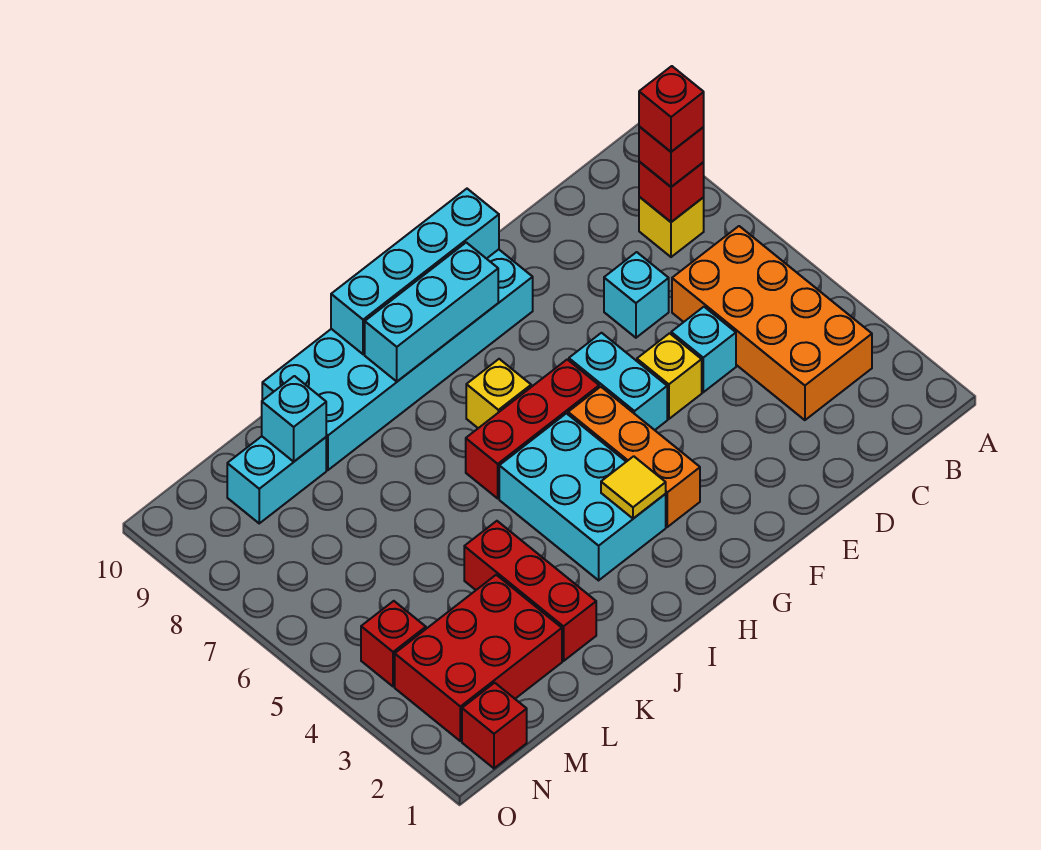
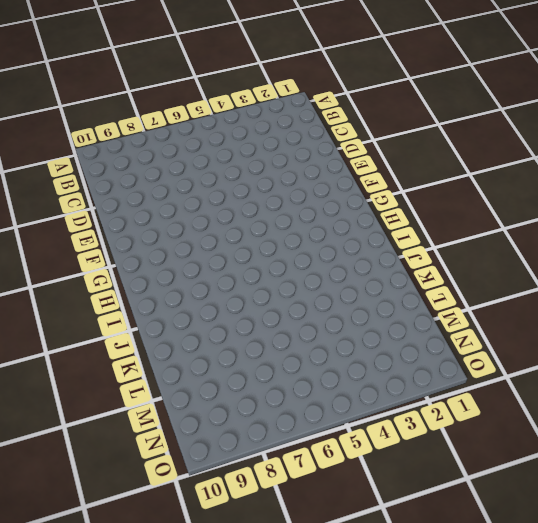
none -> orange brick B3:C6 level 1
none -> yellow brick B8 level 1
none -> cyan brick D5 level 1

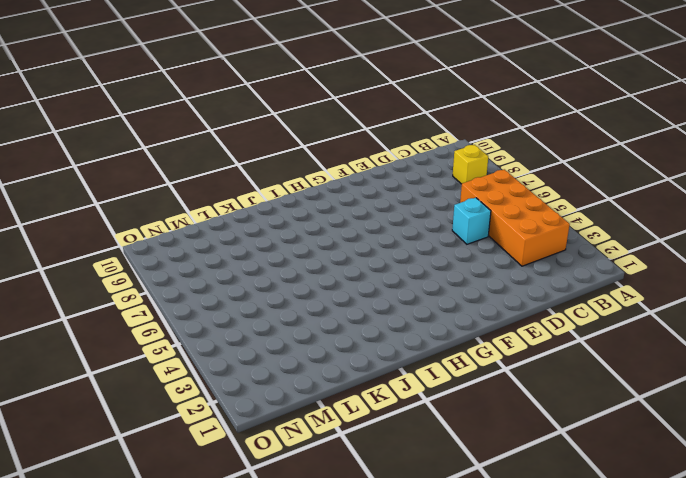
none -> cyan brick D7 level 1
none -> yellow brick E5 level 1
none -> cyan brick F5:F6 level 1

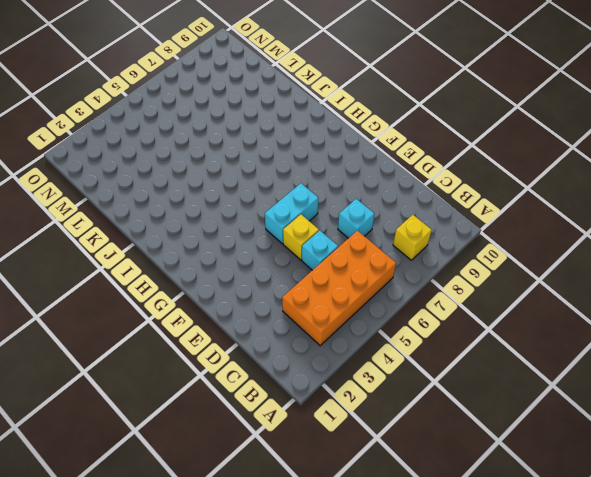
none -> cyan brick F9:K10 level 1
none -> orange brick G3:G5 level 1
none -> red brick G6:I6 level 1

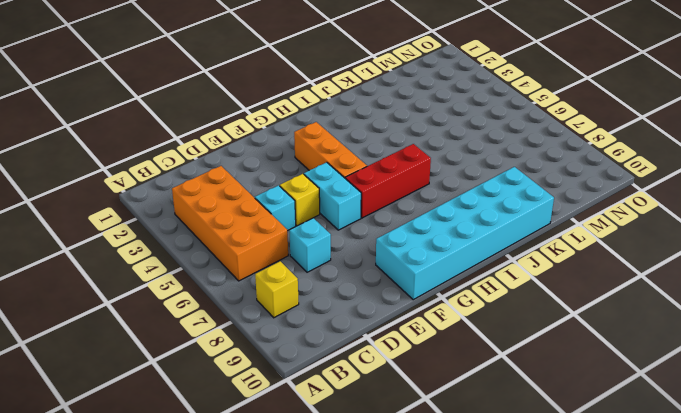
none -> cyan brick H3:I5 level 1
none -> yellow brick H7 level 1
none -> red brick K2:K4 level 1

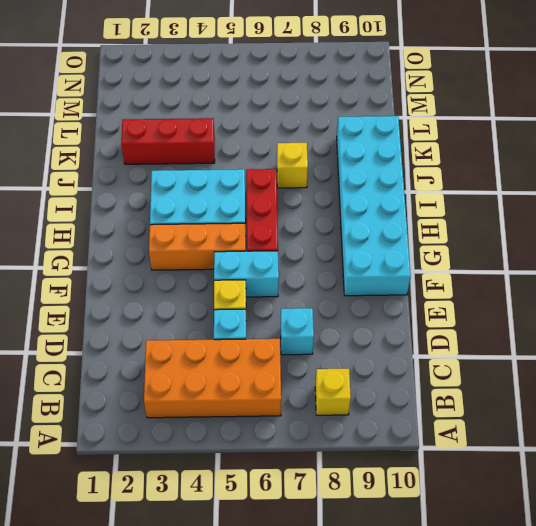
yellow brick J7 level 1 -> yellow brick H7 level 1
none -> red brick L2:N3 level 1
none -> cyan brick L9:M9 level 1
none -> red brick N1 level 1

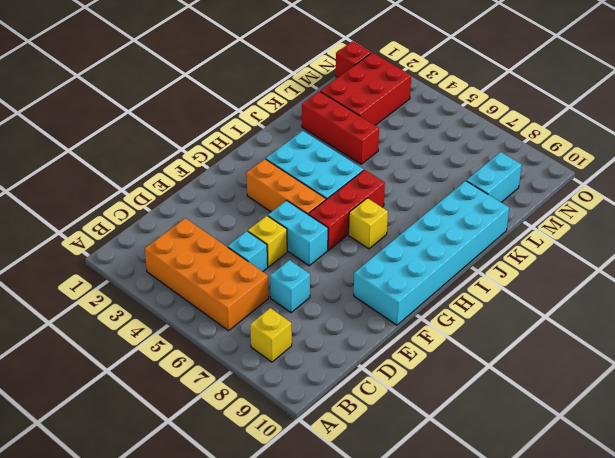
none -> red brick N4 level 1
none -> red brick B8 level 2
none -> cyan brick F10:I10 level 2

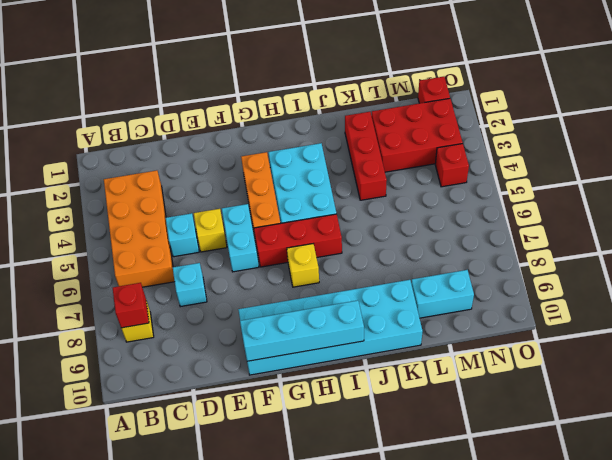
none -> cyan brick G9:I9 level 2
none -> yellow tile H3 level 2
none -> cyan brick L9 level 2

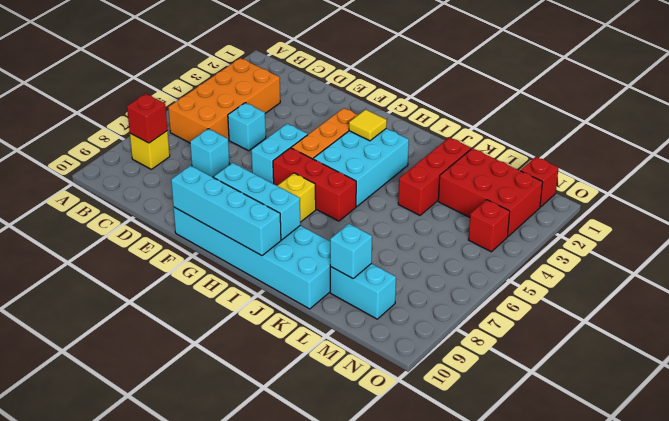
none -> yellow brick E5 level 1
none -> red brick B8 level 3
none -> red brick B8 level 4

